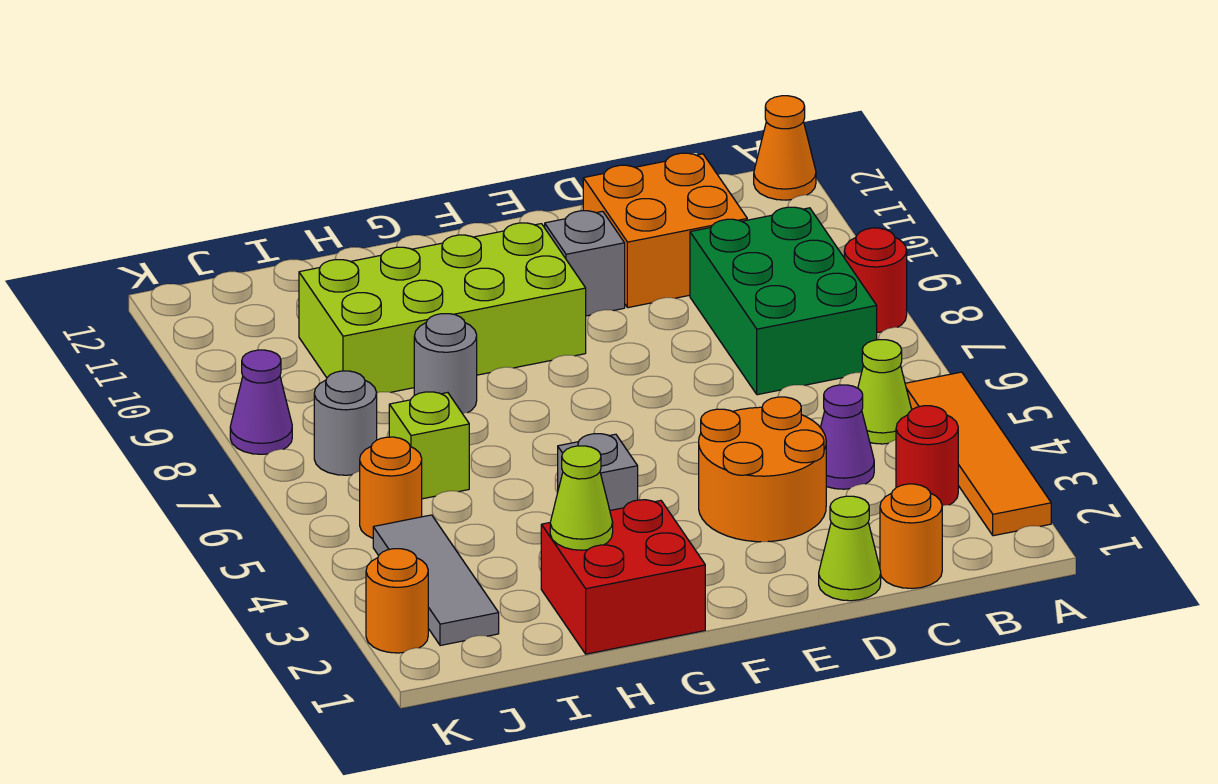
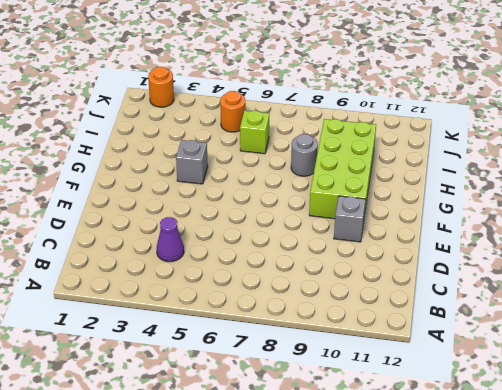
none -> orange tile A2:A5 level 1
none -> red round brick A8 level 1
none -> orange cone A12 level 1

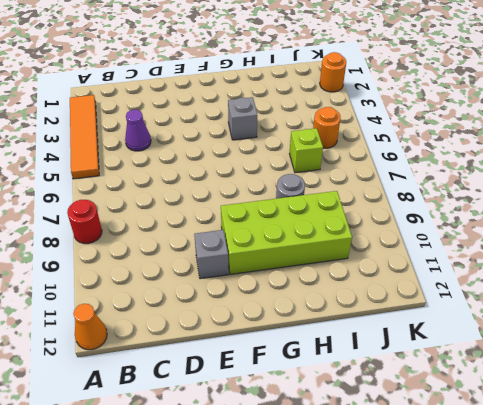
none -> red round brick B3 level 1
none -> lime cone B5 level 1
none -> green brick B7:C9 level 1

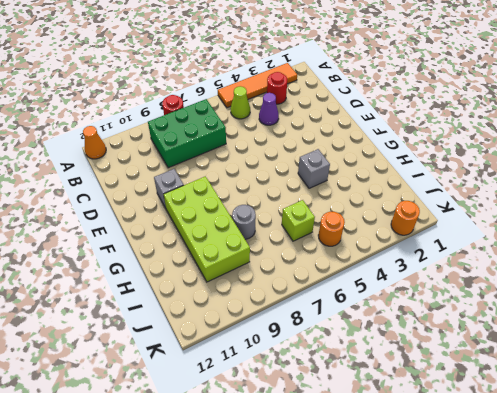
none -> orange round brick C1 level 1
none -> orange brick C10:D11 level 1
none -> lime cone D1 level 1

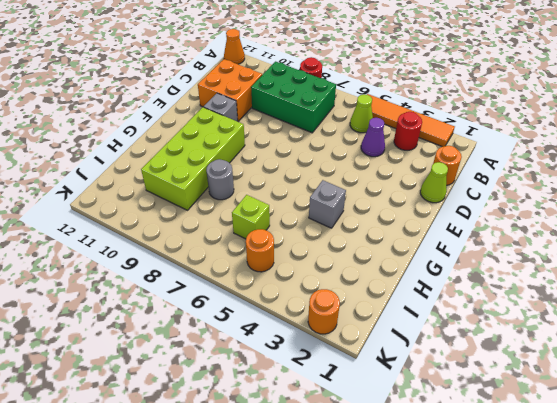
none -> orange round brick D3:E4 level 1
none -> red brick G1:H2 level 1
none -> grey tile J2:J4 level 1

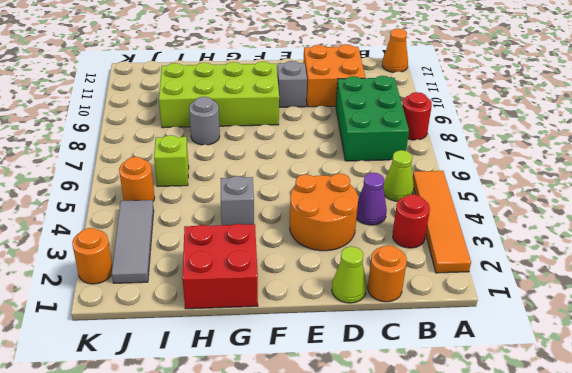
none -> grey round brick J7 level 1
none -> purple cone K8 level 1
none -> lime cone H2 level 2

